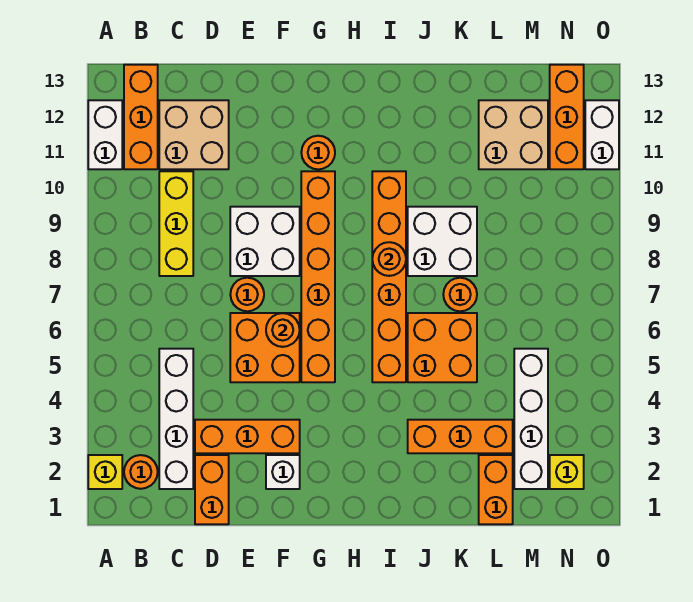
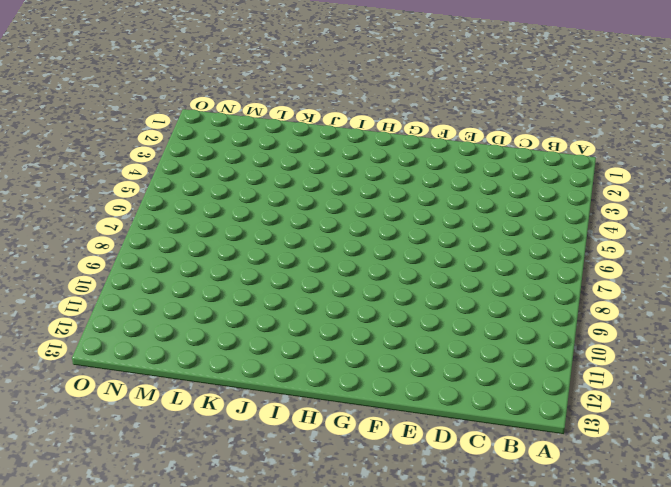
none -> yellow brick A2 level 1
none -> white brick A11:A12 level 1
none -> orange round brick B2 level 1

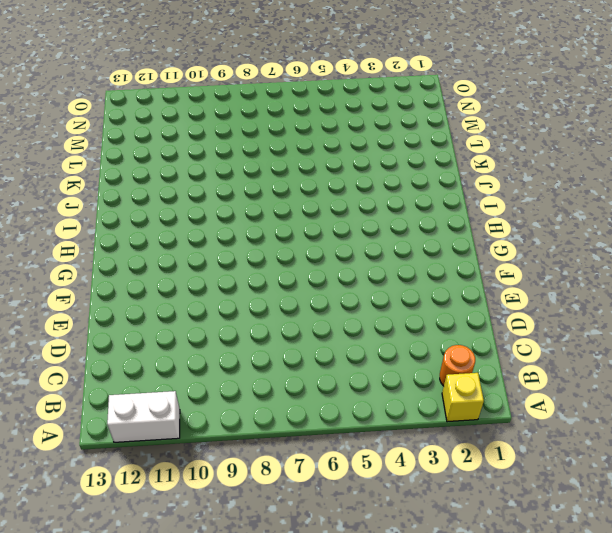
none -> orange brick B11:B13 level 1
none -> white brick C2:C5 level 1
none -> yellow brick C8:C10 level 1

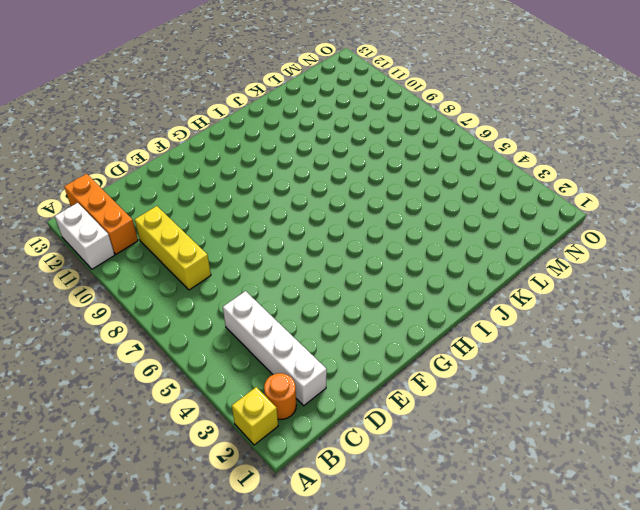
none -> tan brick C11:D12 level 1
none -> orange brick D1:D2 level 1
none -> orange brick D3:F3 level 1

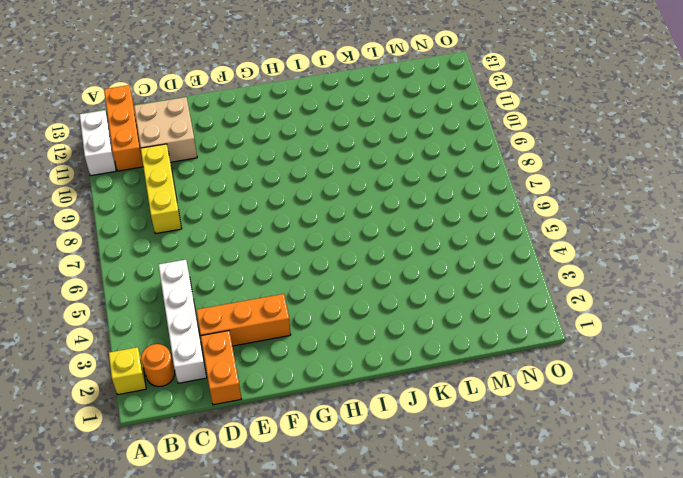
none -> orange brick E5:F6 level 1
none -> orange round brick E7 level 1
none -> white brick E8:F9 level 1

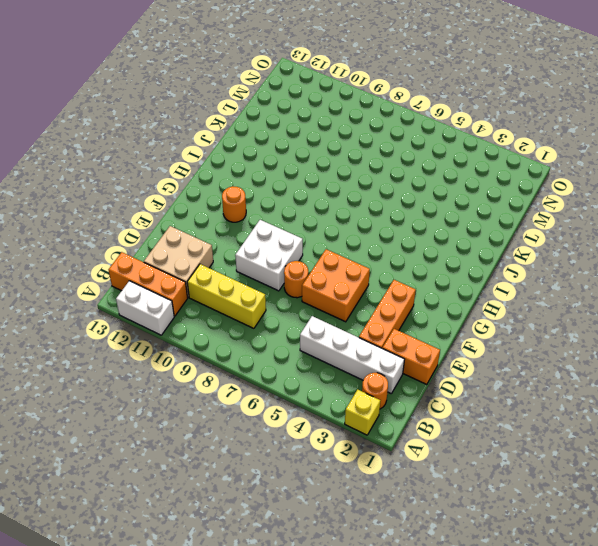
none -> white brick F2 level 1
none -> orange brick G5:G10 level 1
none -> orange brick I5:I10 level 1

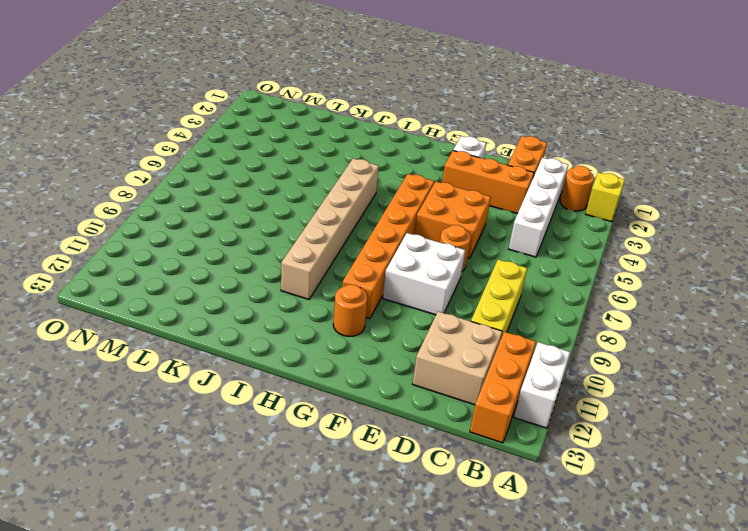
tan brick I5:I10 level 1 -> orange brick I5:I10 level 1
none -> orange brick J3:L3 level 1
none -> orange brick J5:K6 level 1
none -> white brick J8:K9 level 1

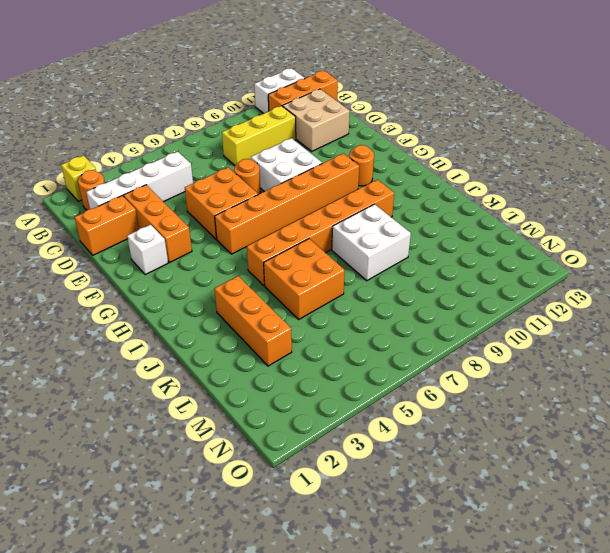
none -> orange round brick K7 level 1
none -> orange brick L1:L2 level 1
none -> tan brick L11:M12 level 1

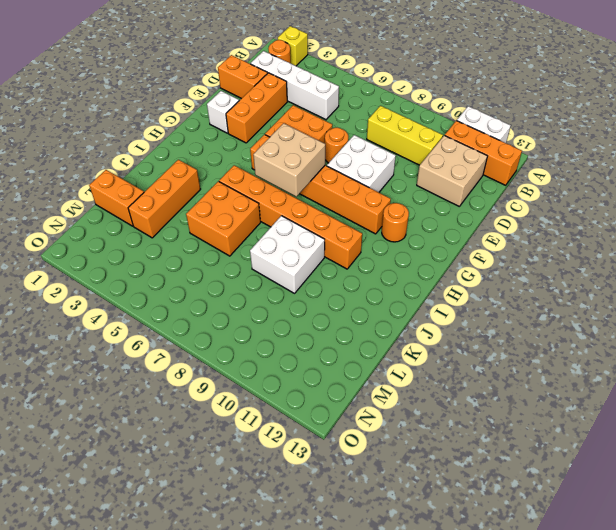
tan brick G6:H7 level 2 -> tan brick L11:M12 level 1
none -> orange round brick K7 level 1
none -> white brick M2:M5 level 1
none -> yellow brick N2 level 1

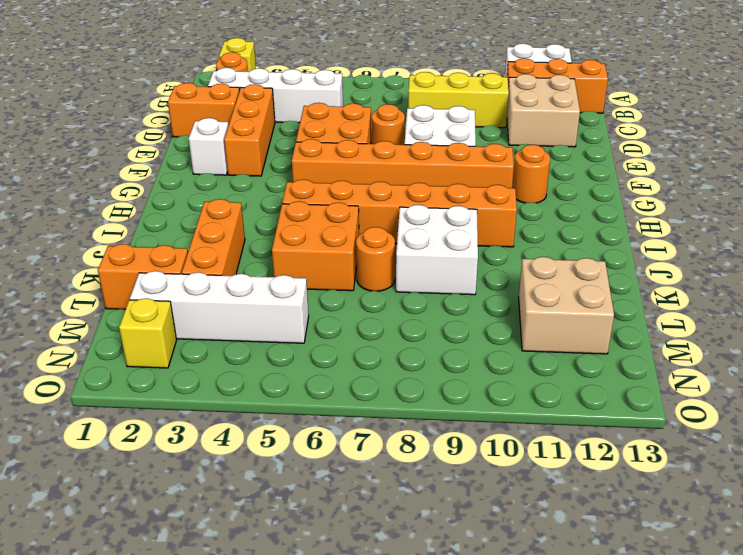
none -> orange brick N11:N13 level 1
none -> white brick O11:O12 level 1
none -> orange round brick F6 level 2

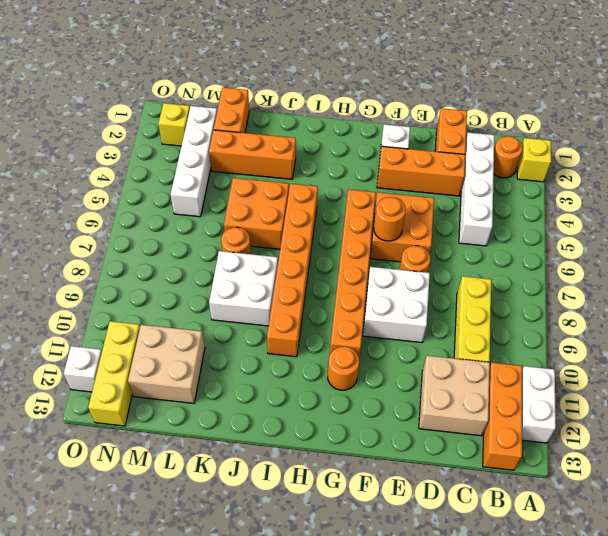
yellow brick N11:N13 level 1 -> orange brick N11:N13 level 1
white brick O12 level 1 -> white brick O11:O12 level 1
none -> orange round brick I8 level 2

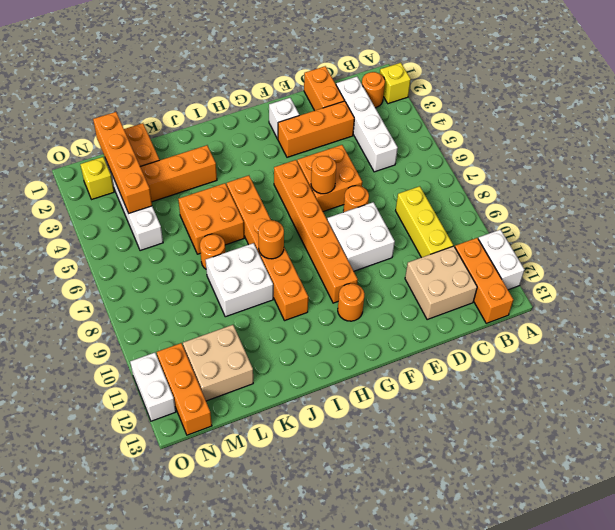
orange brick M1:M4 level 2 -> none

